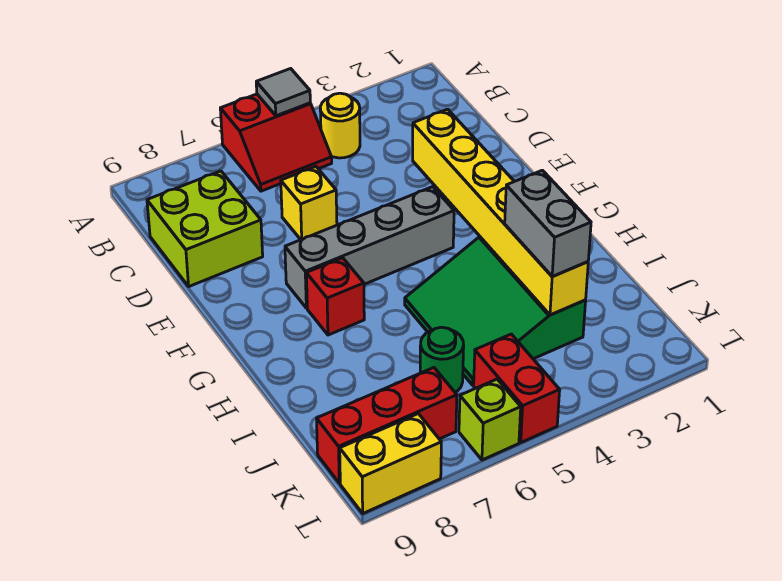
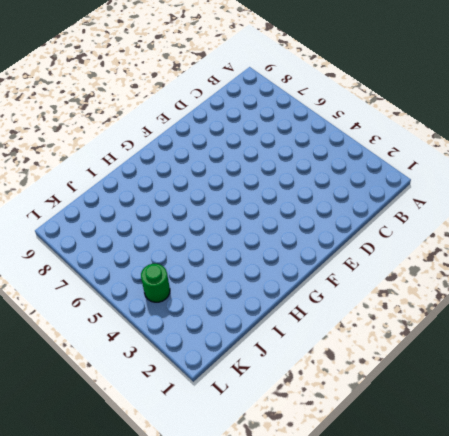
green round brick K4 level 1 -> green round brick J6 level 1
none -> red slope A5:B6 level 1 top A
none -> yellow round brick B4 level 1
none -> lime brick C8:D9 level 1

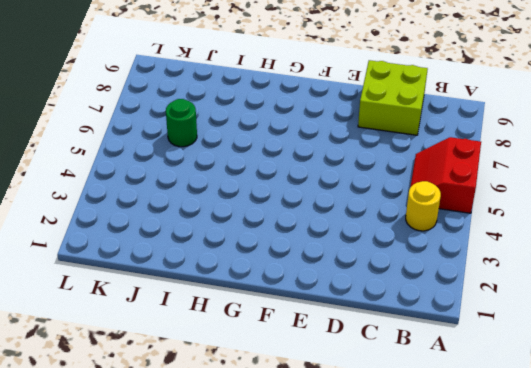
none -> yellow brick D6 level 1
none -> grey brick F4:F7 level 1
none -> red brick G7 level 1

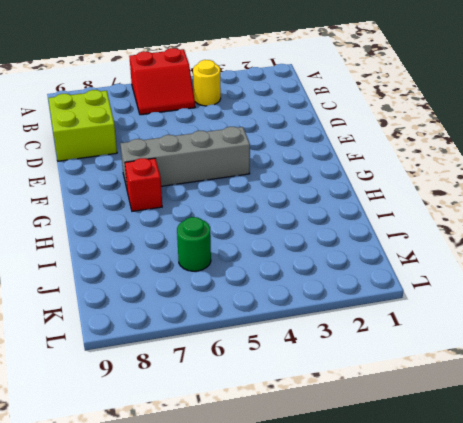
none -> yellow brick D6 level 1
none -> green slope H3:J5 level 1 top 3
none -> red brick K5:L5 level 1

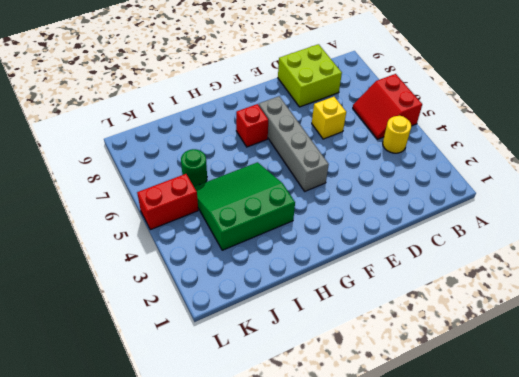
none -> red brick K7:K9 level 1
none -> lime brick L6 level 1
none -> yellow brick L8:L9 level 1

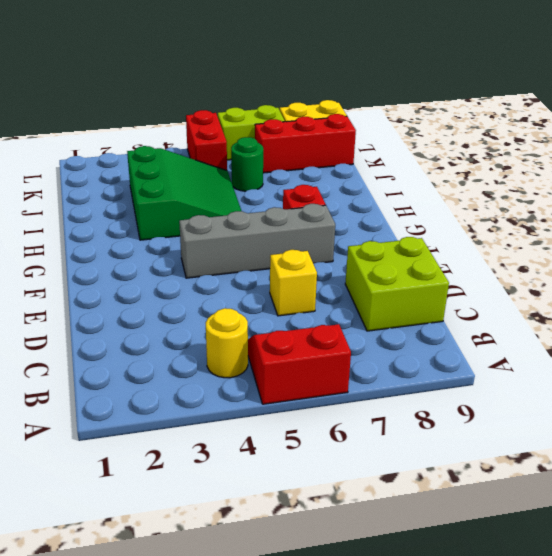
lime brick L6:L7 level 1 -> lime brick L6 level 1
none -> grey tile A5 level 2
none -> yellow brick E3:J3 level 2
none -> grey brick I3:J3 level 3

